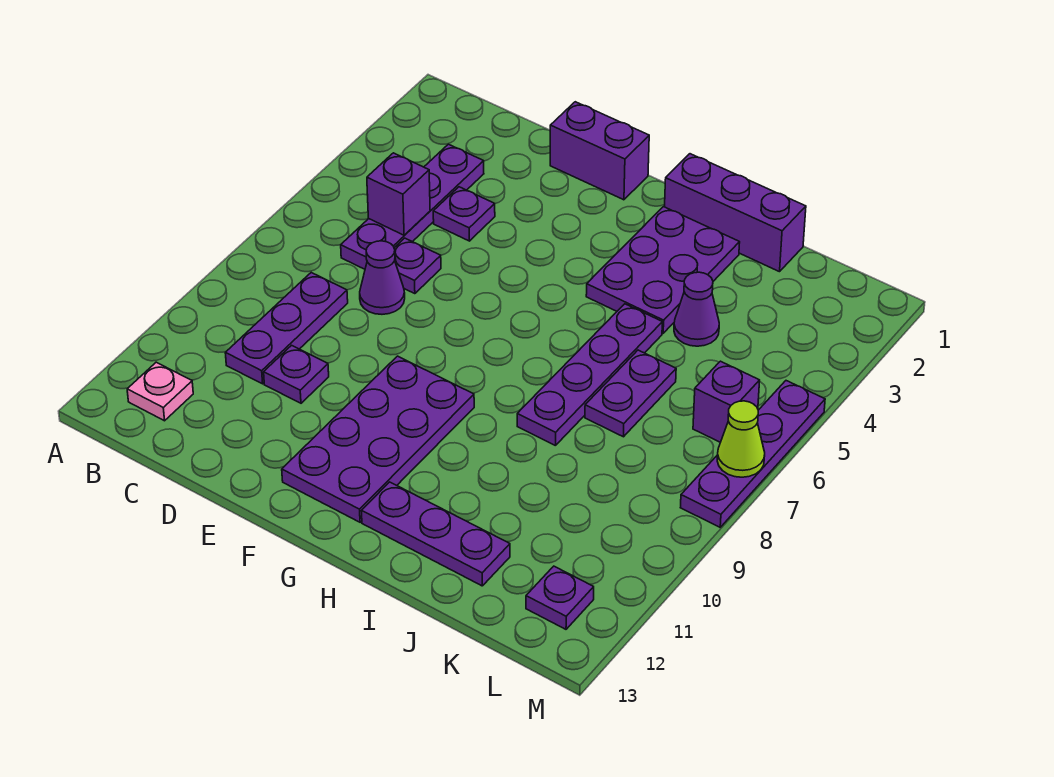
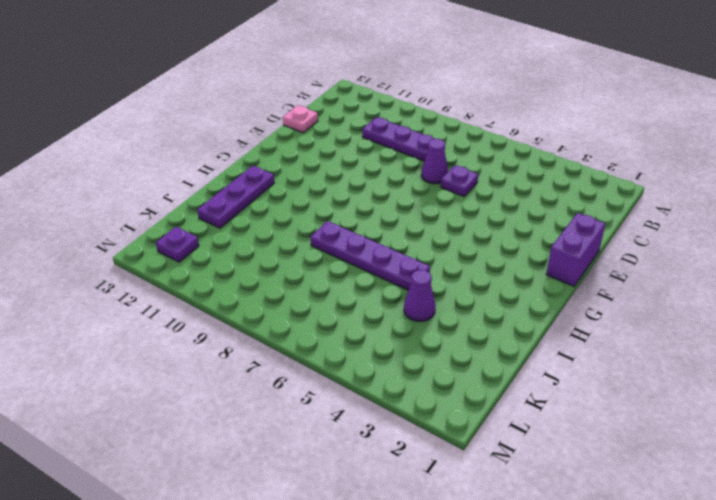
pink plate D13 level 1 -> pink plate B12 level 1
none -> purple plate C3:C6 level 1
none -> purple plate D4 level 1
none -> purple plate D10 level 1

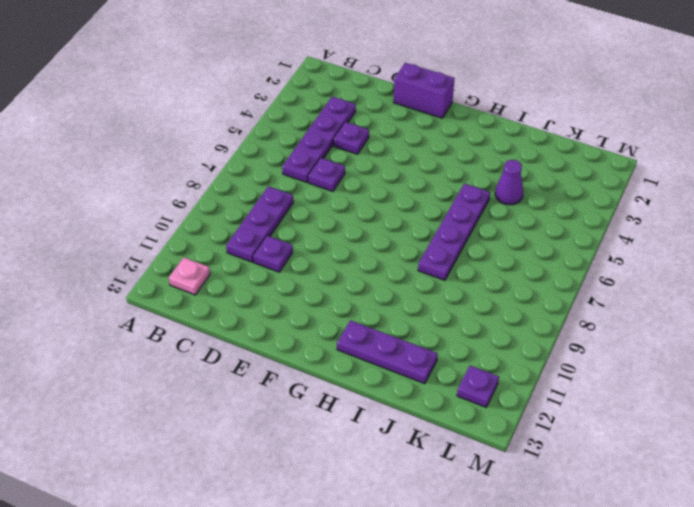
none -> purple cone D7 level 1
none -> purple plate F9:G12 level 1
none -> purple brick H1:J1 level 1

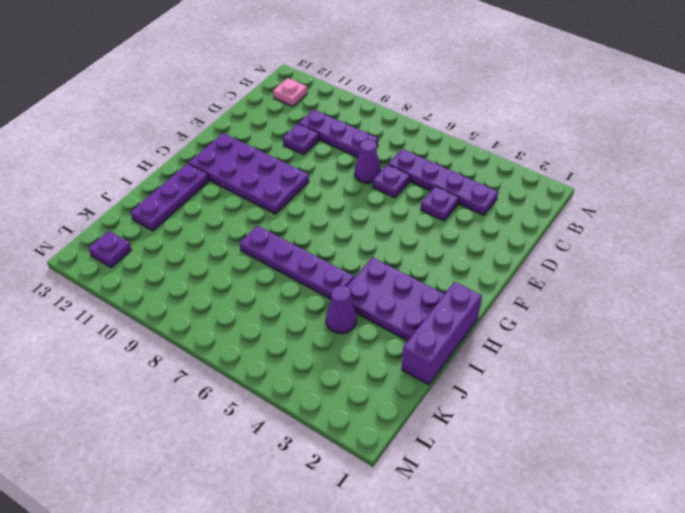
none -> purple brick E1:F1 level 1
none -> purple plate J6:J7 level 1
none -> purple brick L6 level 1

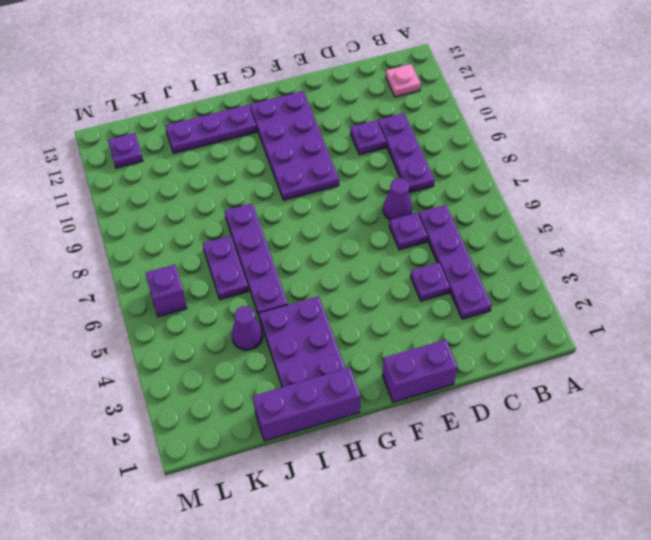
none -> purple plate M5:M8 level 1
none -> purple brick C5 level 2
none -> lime cone M7 level 2

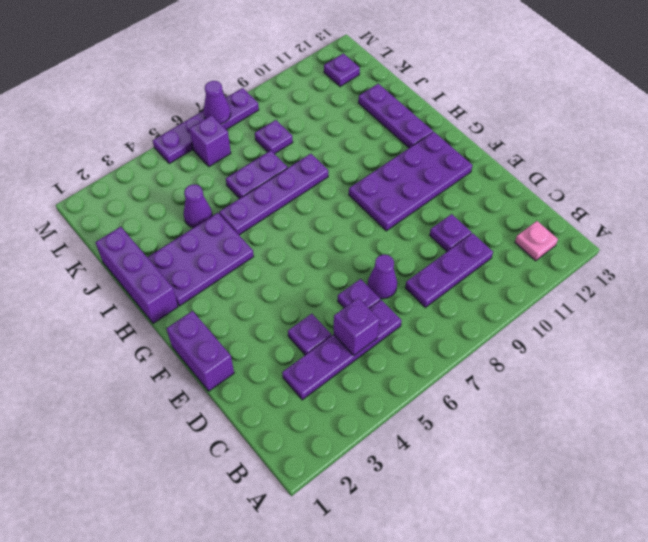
purple plate K8 level 1 -> none
purple cone M7 level 2 -> lime cone M7 level 2

